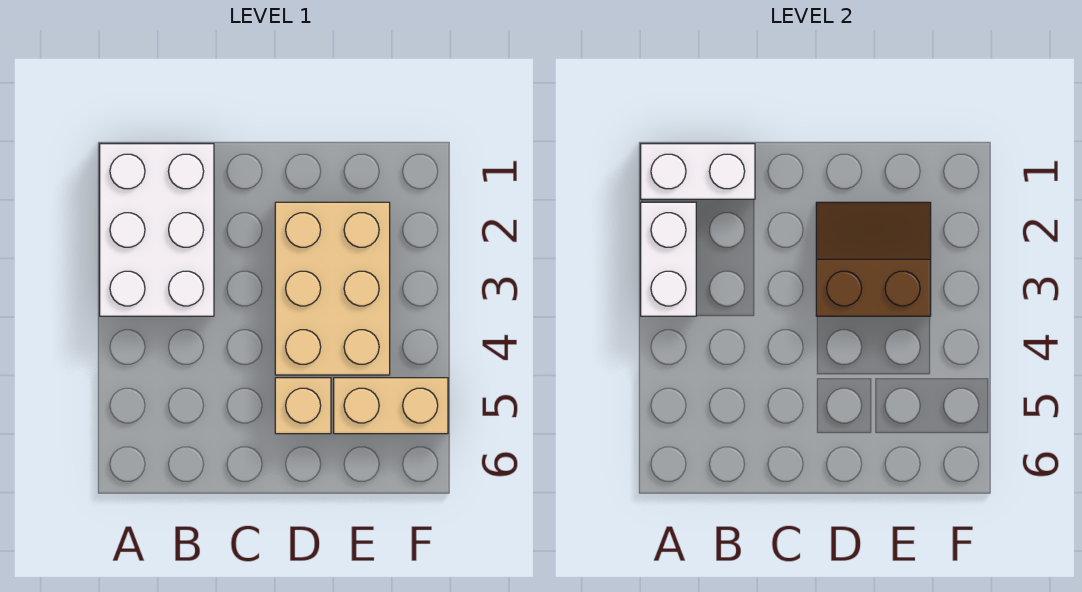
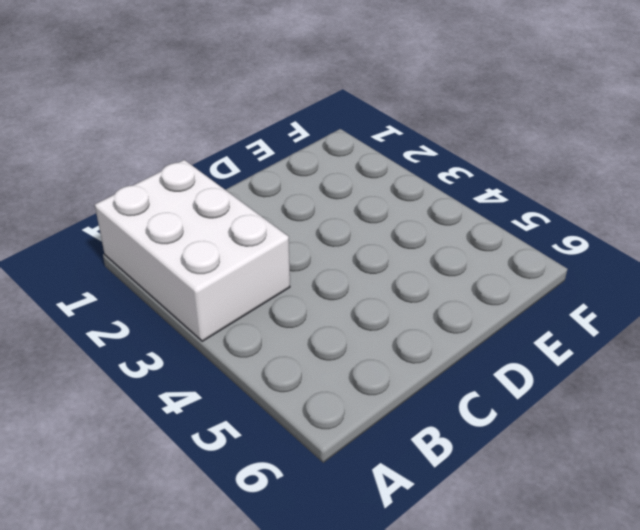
none -> tan brick D2:E4 level 1
none -> tan brick D5 level 1

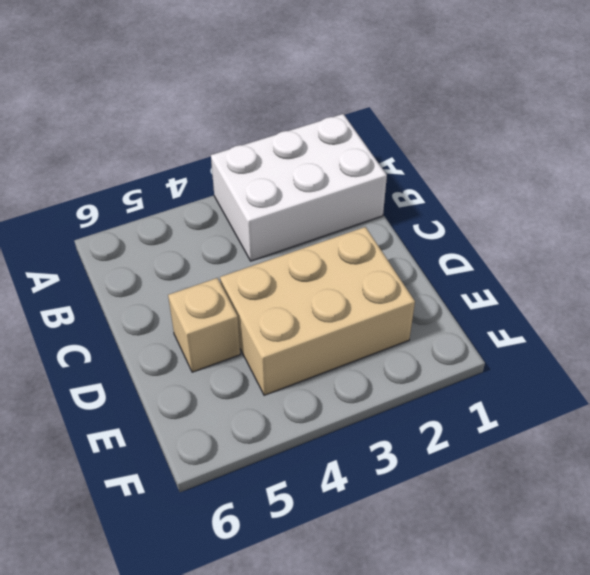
none -> tan brick E5:F5 level 1
none -> white brick A1:B1 level 2

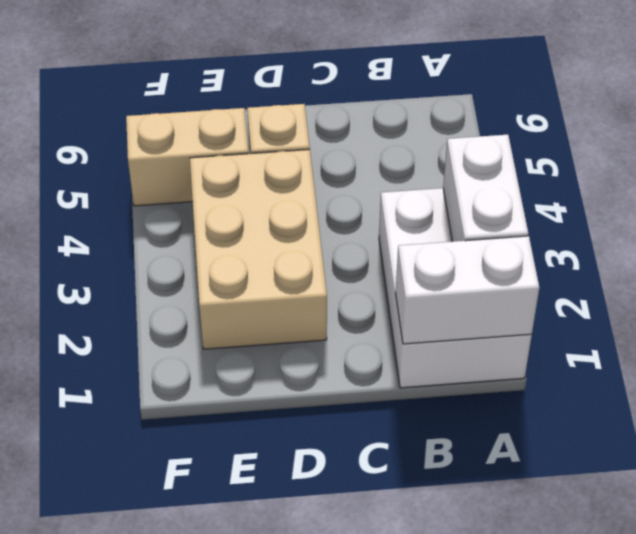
none -> brown slope D2:E3 level 2 top 3

